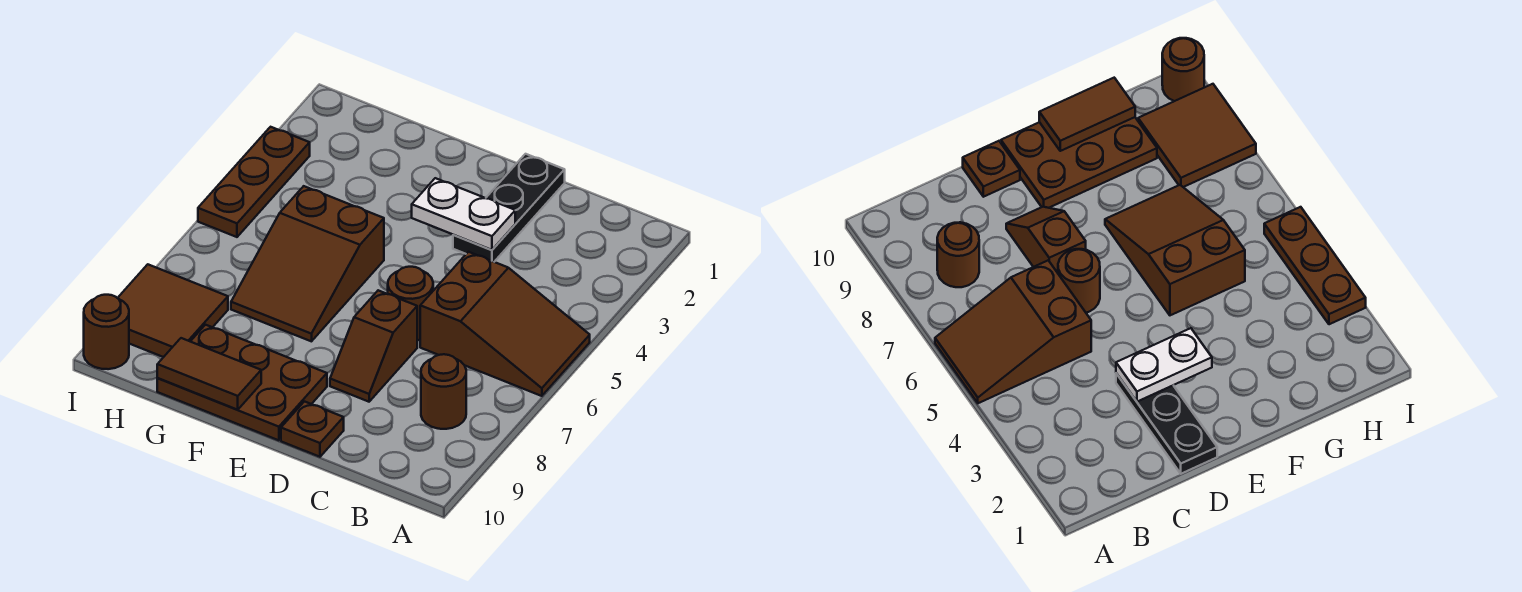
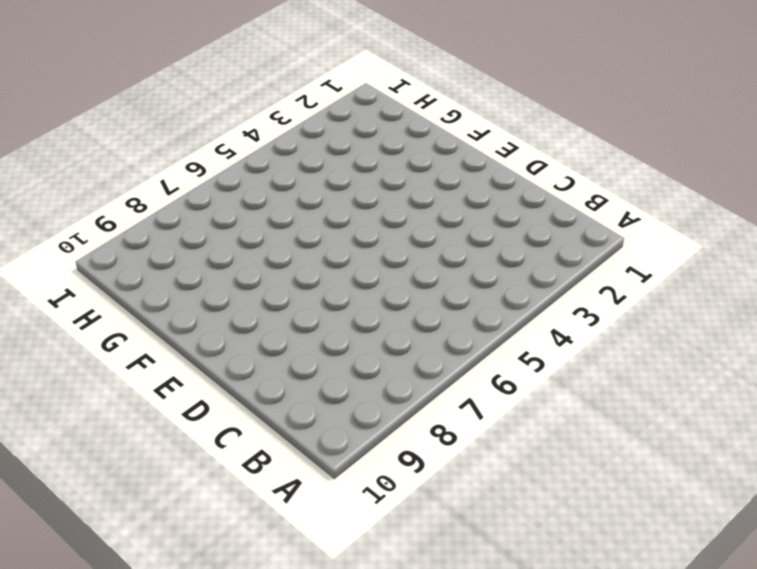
none -> brown slope A5:C6 level 1 top C
none -> brown round brick B8 level 1
none -> black plate D1:D3 level 1

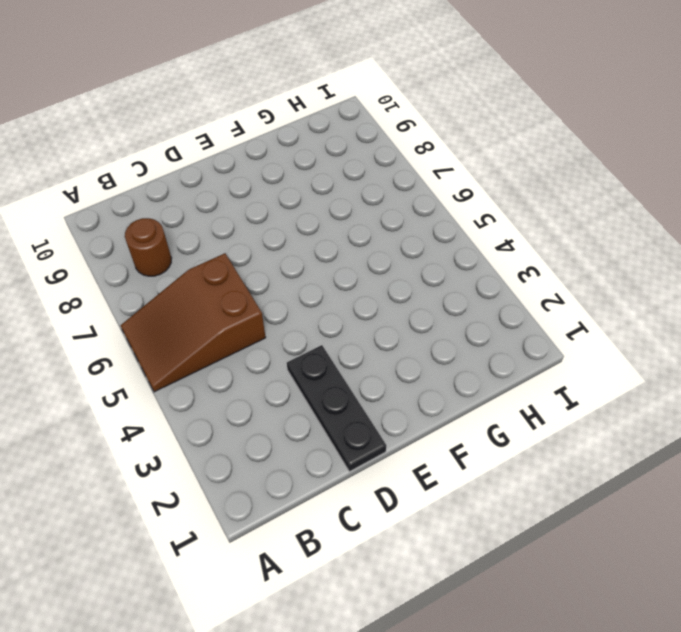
none -> brown round brick D6 level 1
none -> brown slope D7:D8 level 1 top 7
none -> brown plate D10 level 1

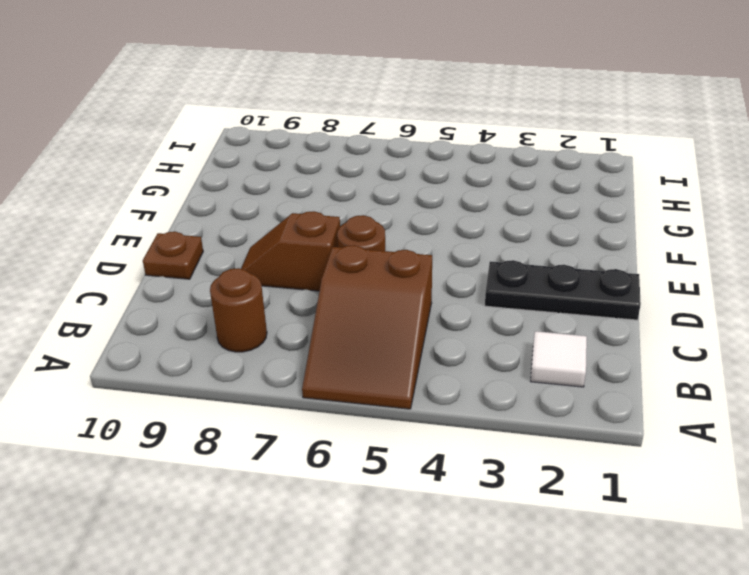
white tile B2 level 1 -> none
none -> brown plate E9:G10 level 1
none -> brown slope F5:G7 level 1 top 5
none -> brown tile H8:I9 level 1

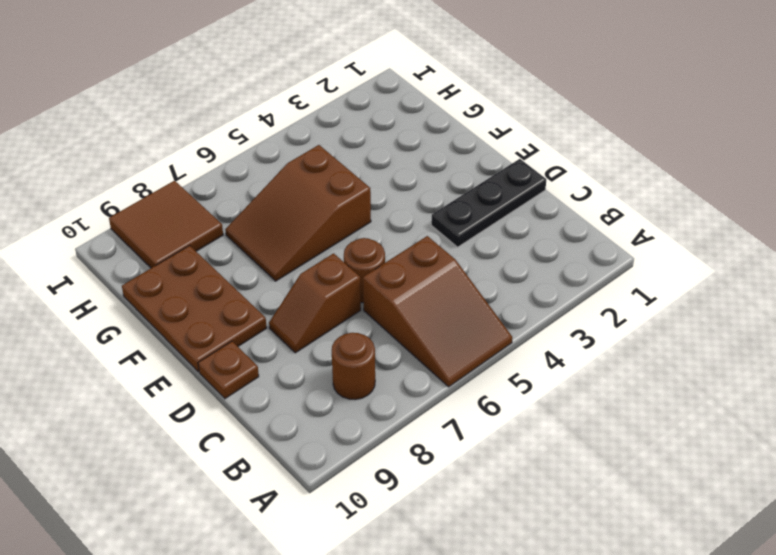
none -> brown plate I3:I5 level 1
none -> brown round brick I10 level 1
none -> white plate D3:E3 level 2

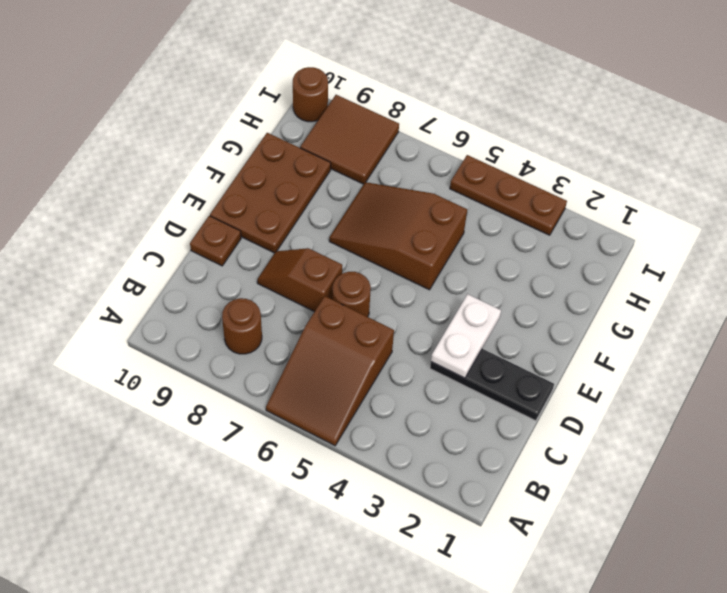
none -> brown tile F10:G10 level 2

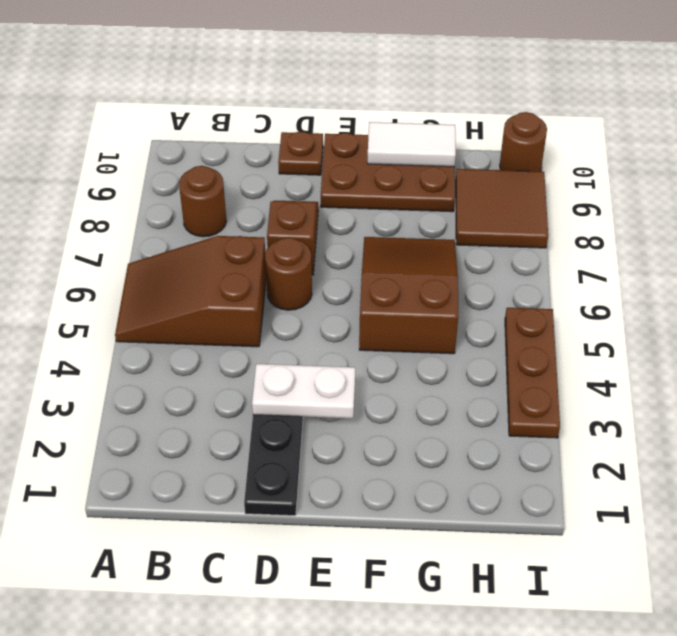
white tile F10:G10 level 2 -> brown tile F10:G10 level 2

